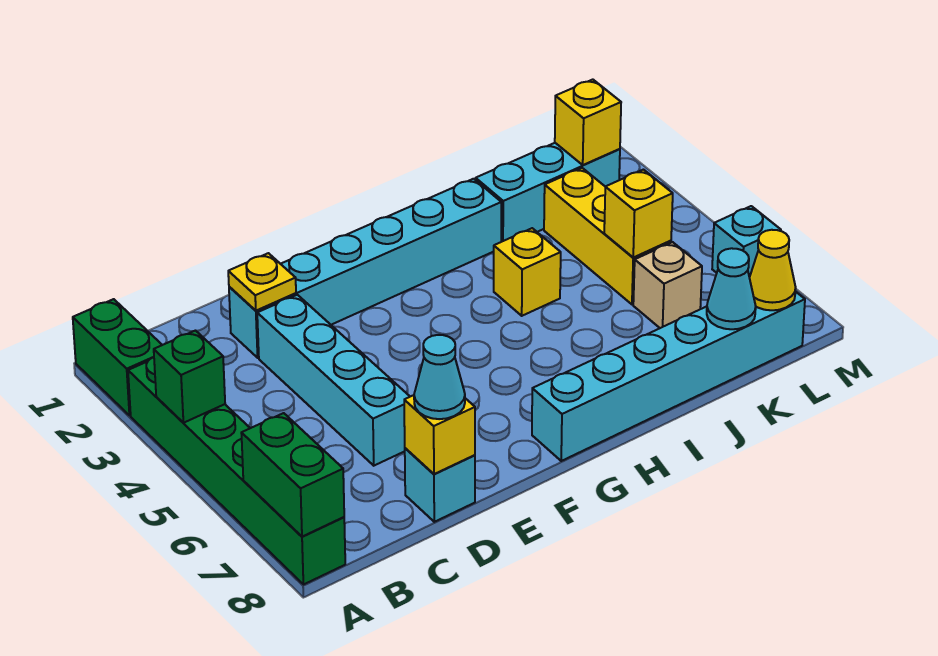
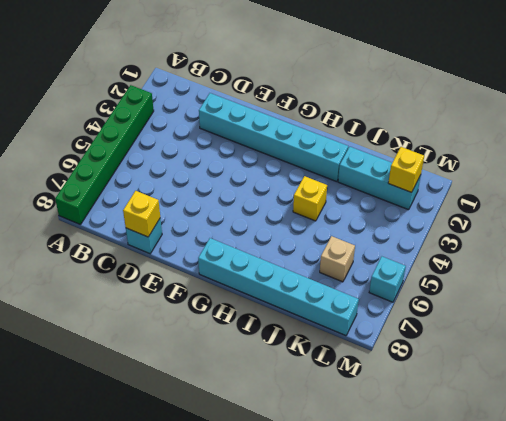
none -> green brick A1:A2 level 1
none -> cyan brick D3:D6 level 1
none -> yellow brick K3:K5 level 1

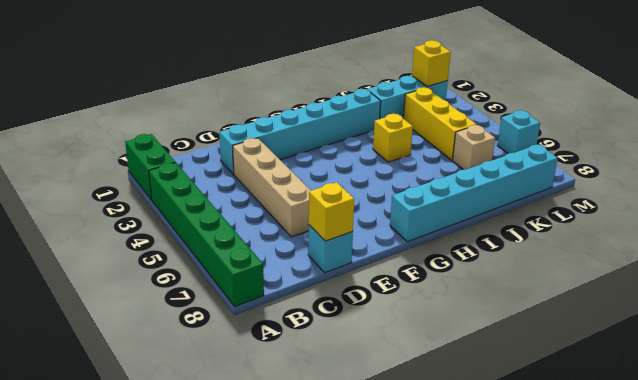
tan brick D3:D6 level 1 -> cyan brick D3:D6 level 1
none -> green brick A4 level 2
none -> green brick A7:A8 level 2
none -> yellow plate D2 level 2

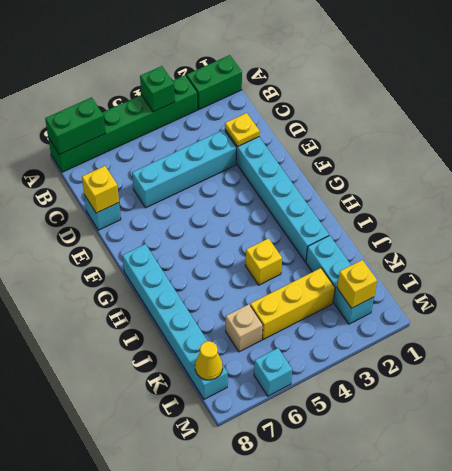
none -> yellow brick K5 level 2
none -> cyan cone K8 level 2
none -> cyan cone D8 level 3

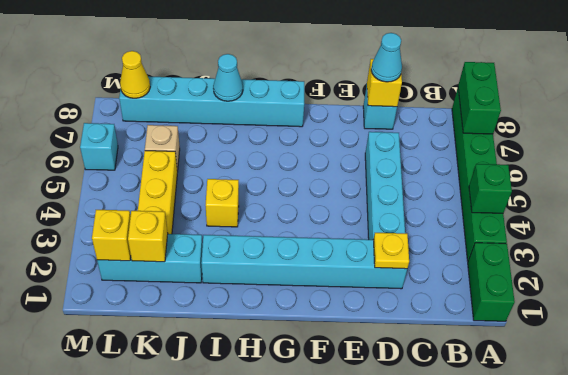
cyan cone I8 level 2 -> cyan cone K8 level 2
yellow brick K2 level 2 -> yellow brick K5 level 2

